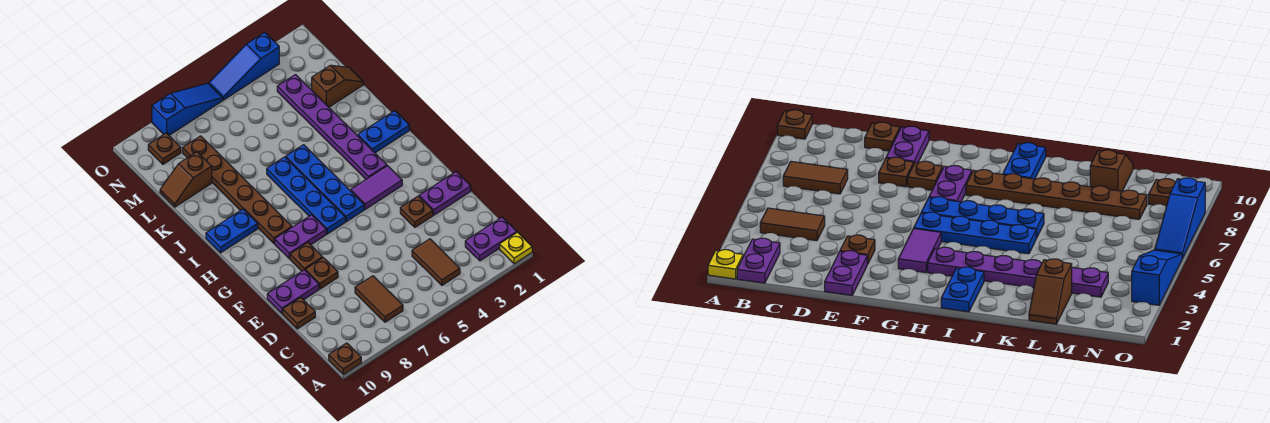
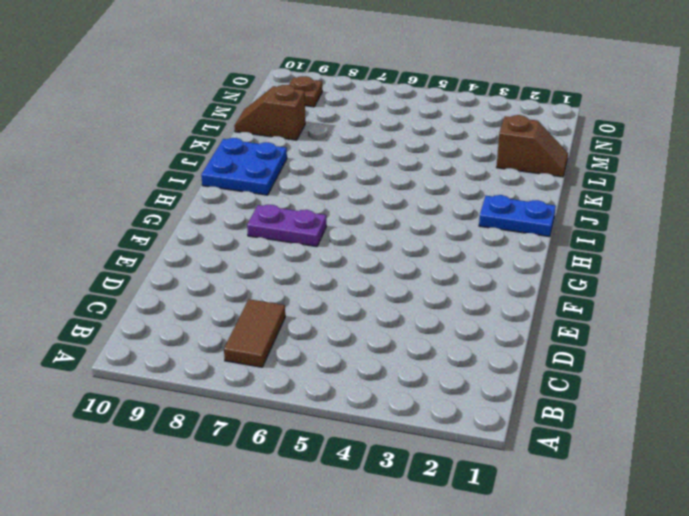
blue plate I9:J10 level 1 -> blue plate I9:I10 level 1
none -> yellow plate A1 level 1
none -> brown plate A10 level 1
none -> purple plate B1:B2 level 1

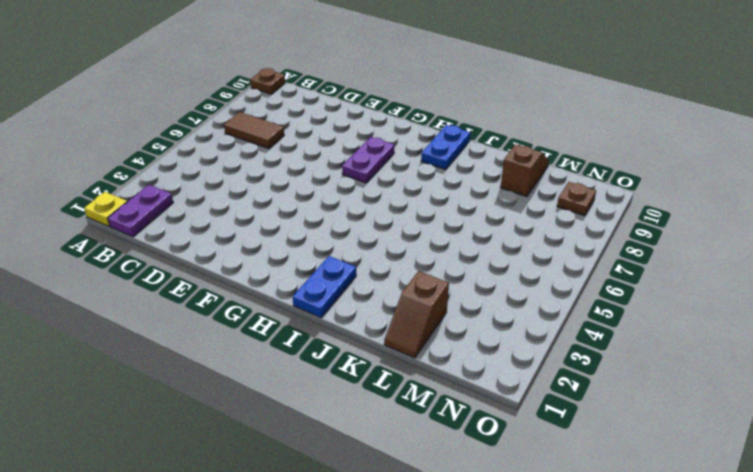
none -> brown tile B4:C4 level 1
none -> brown plate D10 level 1
none -> purple plate E1:E2 level 1

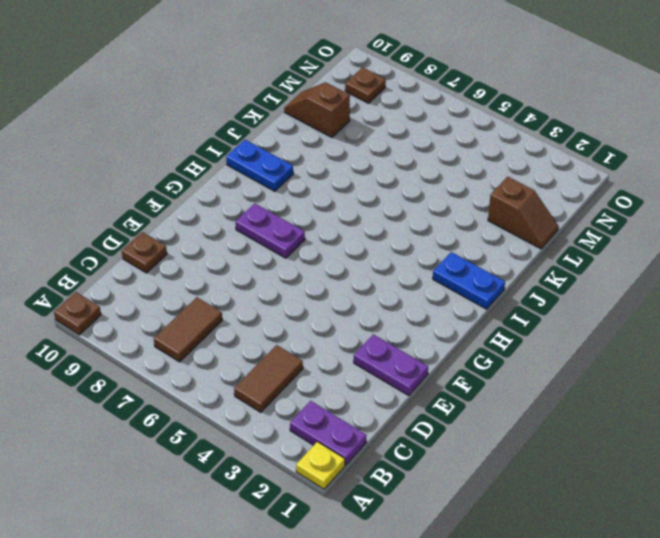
none -> brown plate E3 level 1
none -> brown plate E8 level 1
none -> purple plate E9:E10 level 1

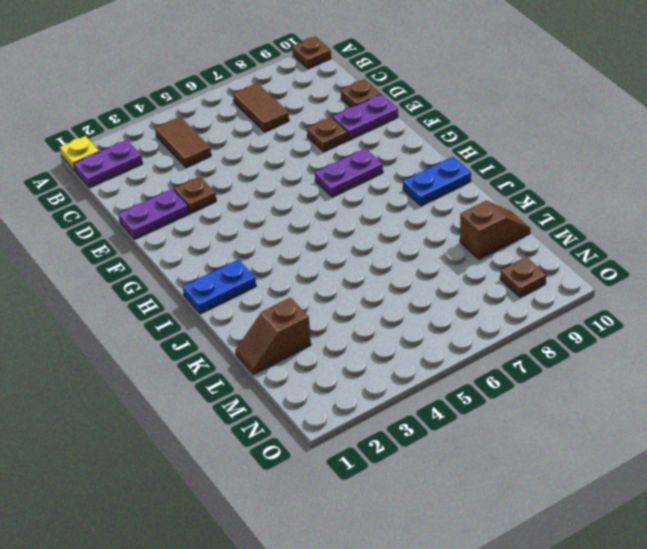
none -> brown plate F8 level 1
none -> purple tile G3:G4 level 1
none -> blue plate G5:J5 level 1

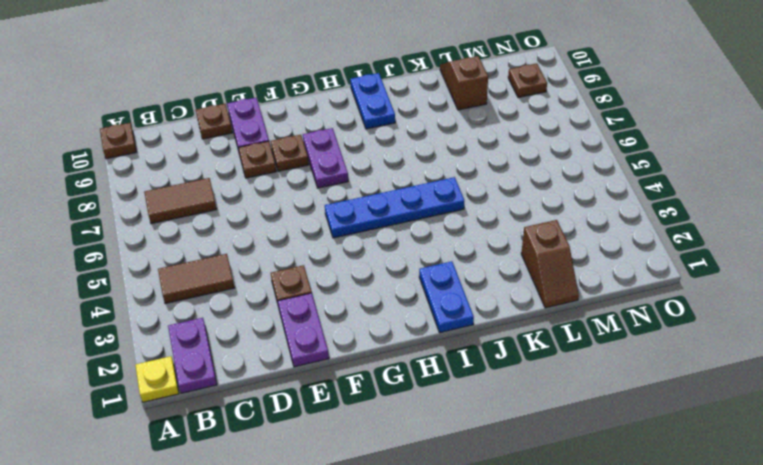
none -> purple tile G3:G4 level 1
none -> blue plate G6:J6 level 1
none -> purple plate H3:M3 level 1

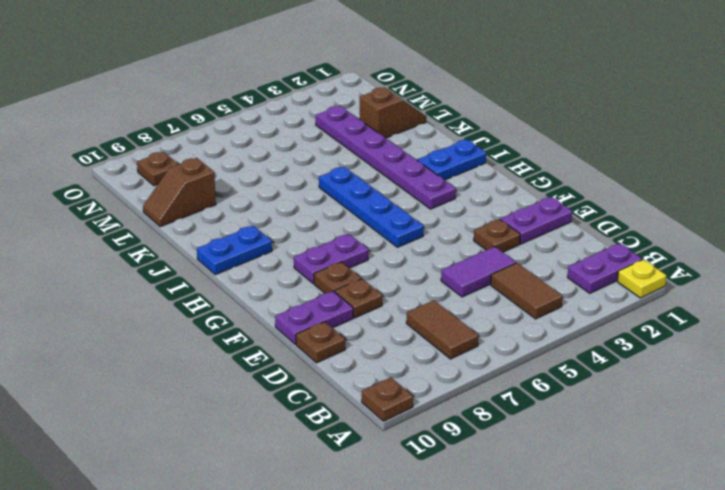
purple tile D4:D5 level 1 -> purple tile G3:G4 level 1
none -> blue plate G6:J6 level 1
none -> brown plate H8:M8 level 1
none -> blue slope O3:O5 level 1 top 3

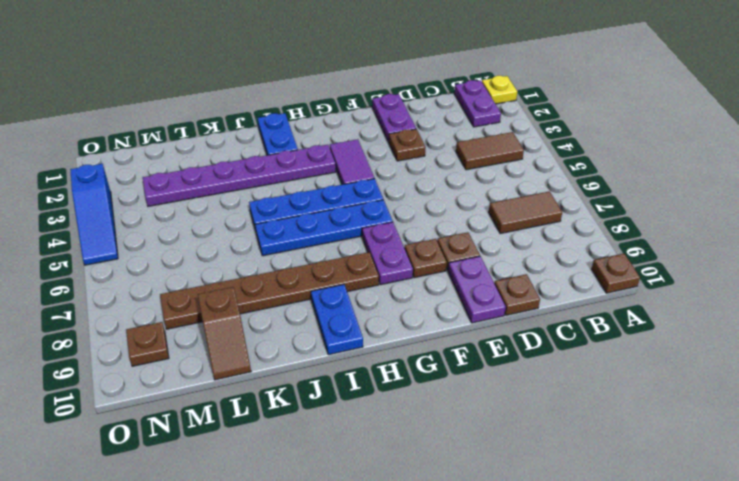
none -> brown slope L1:L2 level 1 top 2
none -> blue slope O6:O8 level 1 top 8

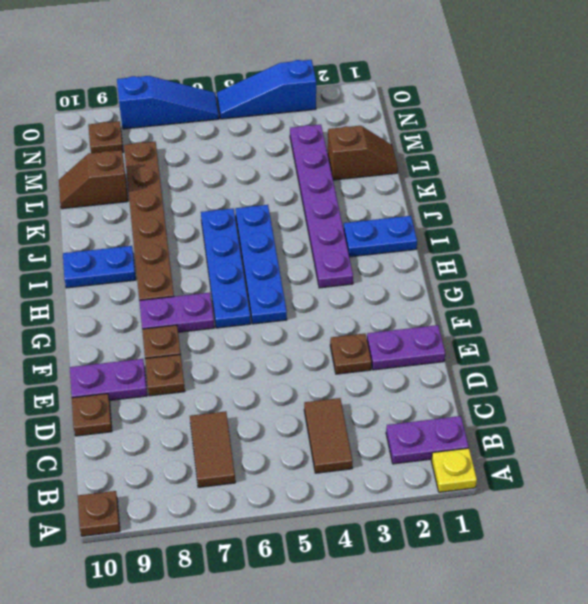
none -> purple tile G3:G4 level 1

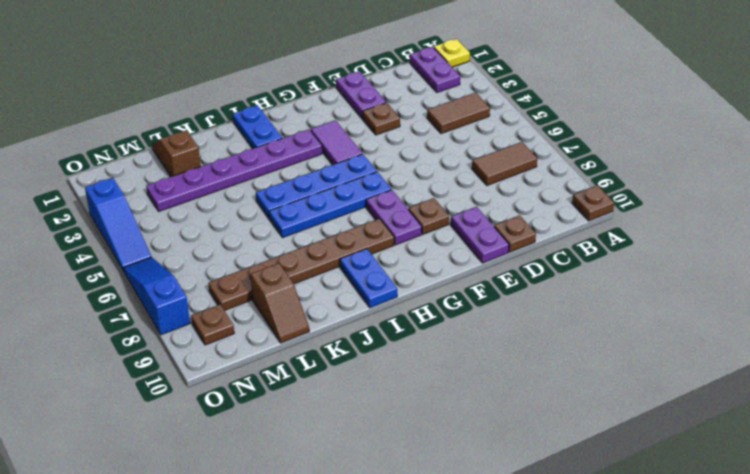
none -> brown plate E8 level 1

